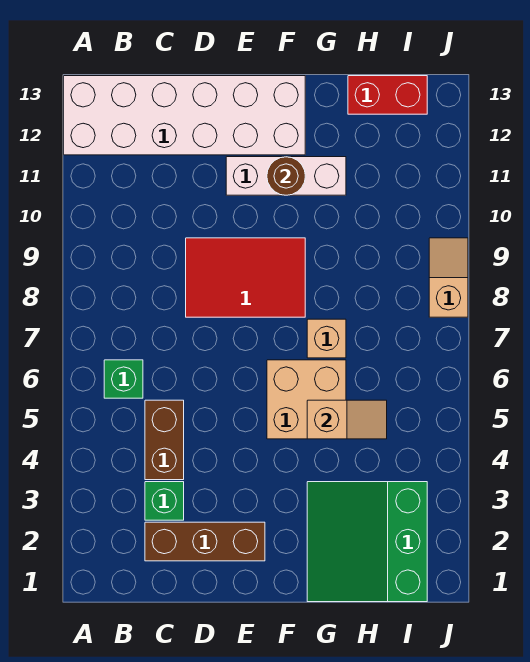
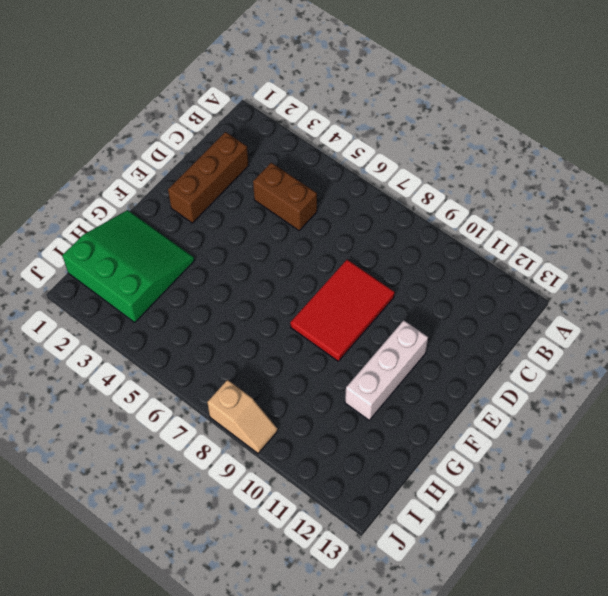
none -> white brick A12:F13 level 1
none -> green brick B6 level 1
none -> green brick C3 level 1

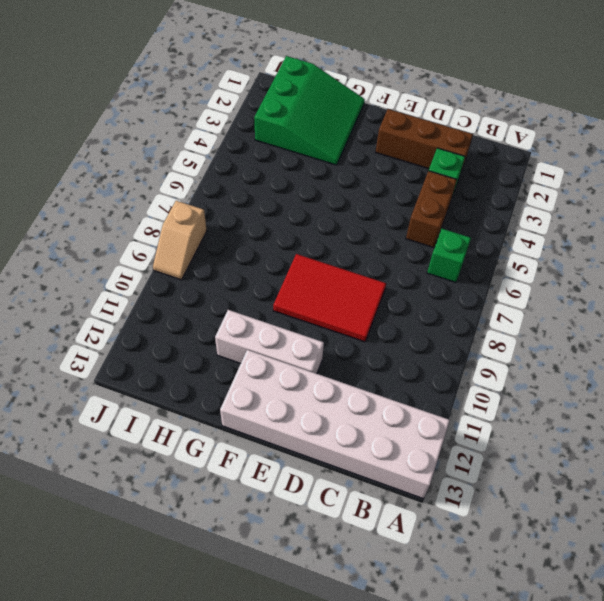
none -> tan brick F5:G6 level 1
none -> tan brick G7 level 1
none -> red brick H13:I13 level 1

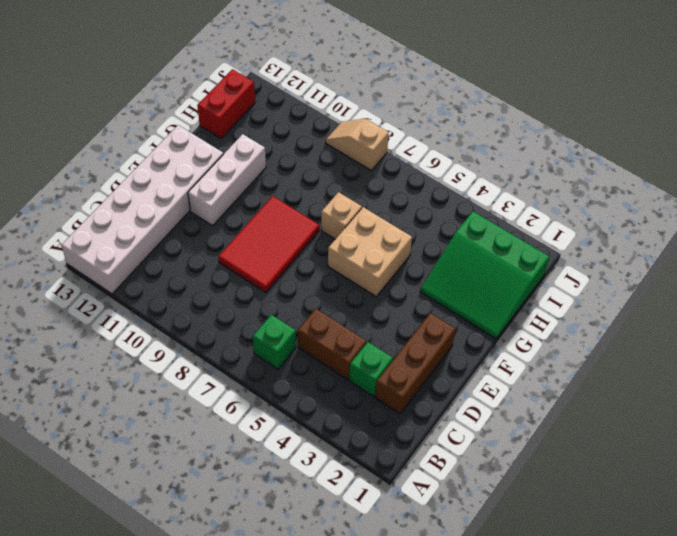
none -> brown round brick F11 level 2
none -> tan slope G5:H5 level 2 top G

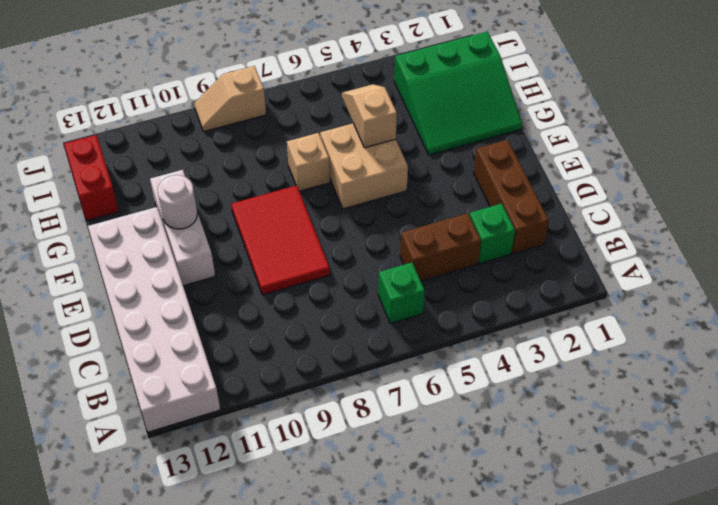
white round brick F11 level 2 -> brown round brick F11 level 2

